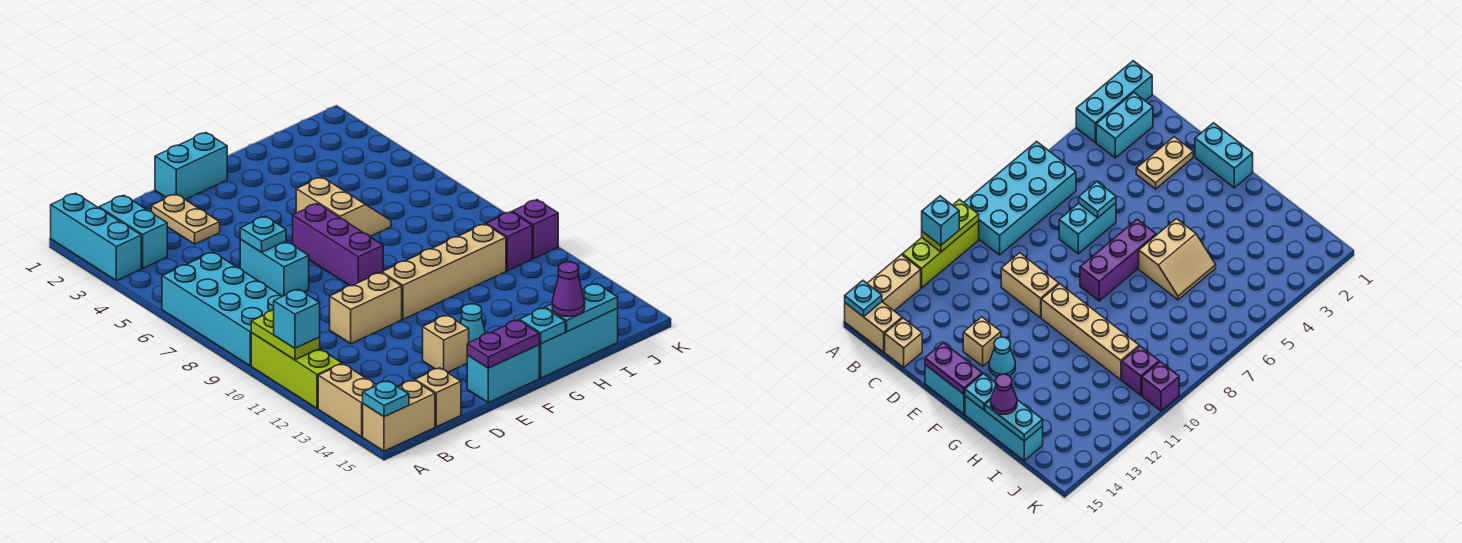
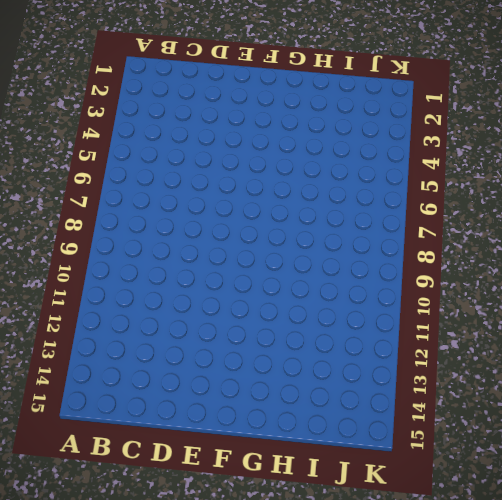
none -> cyan brick A1:A3 level 1
none -> cyan brick A6:B9 level 1
none -> lime brick A10:A12 level 1

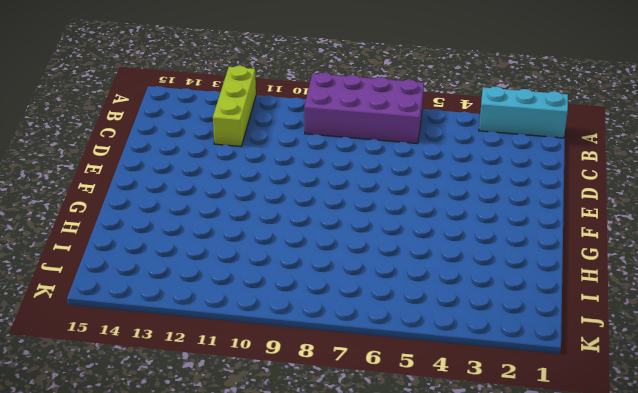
purple brick A6:B9 level 1 -> cyan brick A6:B9 level 1
lime brick A12:C12 level 1 -> lime brick A10:A12 level 1
none -> tan brick A13:A14 level 1
none -> tan brick A15:B15 level 1
none -> cyan brick B2:B3 level 1

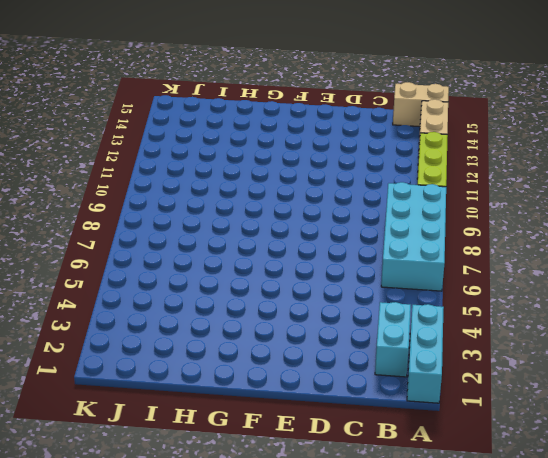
none -> tan brick C15 level 1
none -> tan plate D2:D3 level 1
none -> cyan brick D6:D7 level 1

